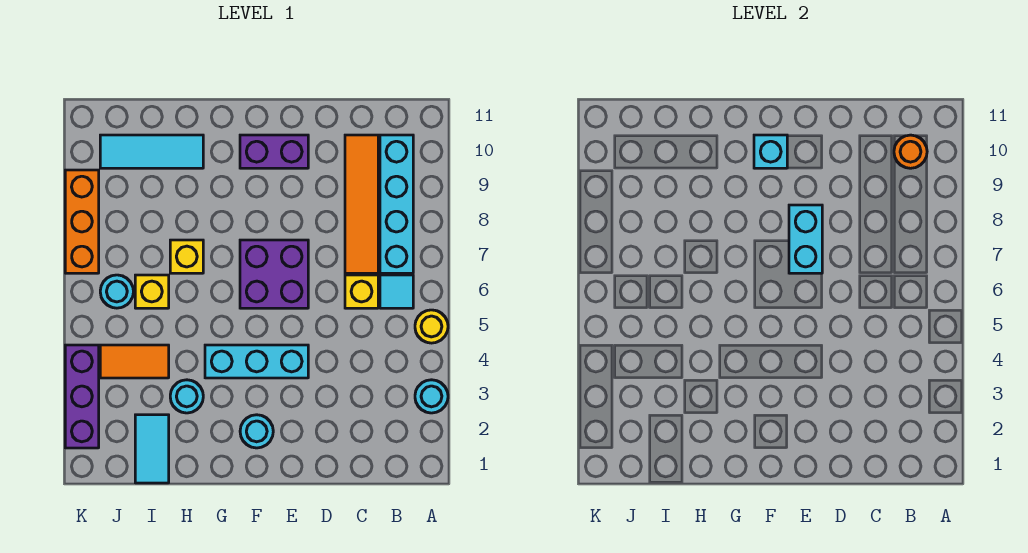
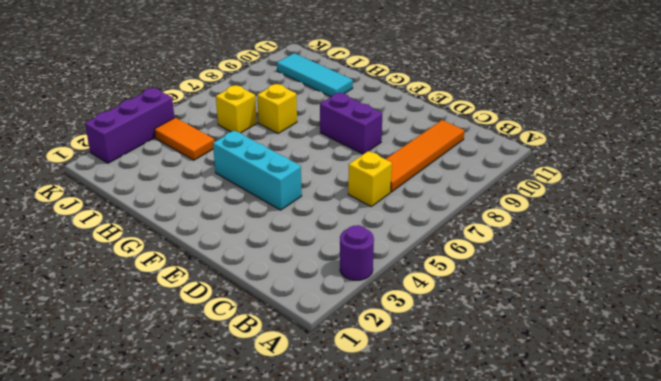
purple round brick A3 level 1 -> cyan round brick A3 level 1
purple brick E8:F8 level 1 -> purple brick E10:F10 level 1
none -> yellow round brick A5 level 1
none -> cyan tile B6 level 1
none -> cyan brick B7:B10 level 1

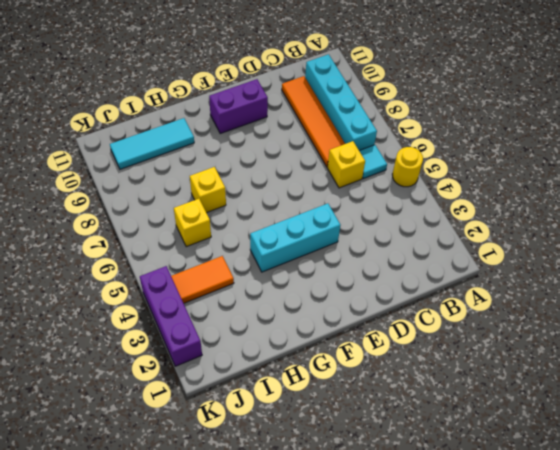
none -> cyan round brick A3 level 1
none -> purple brick E6:F7 level 1
none -> cyan round brick F2 level 1

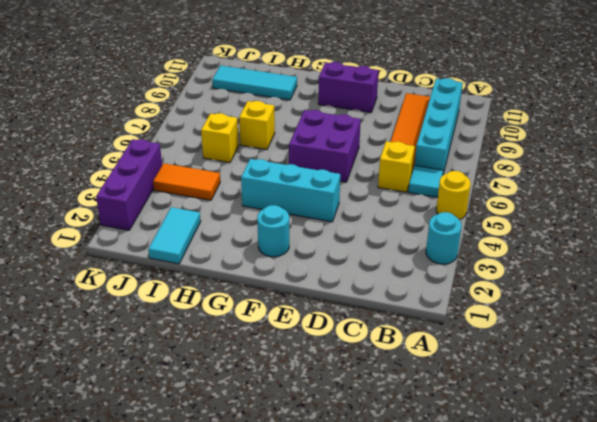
none -> cyan round brick H3 level 1
none -> cyan round brick J6 level 1
none -> orange brick K7:K9 level 1

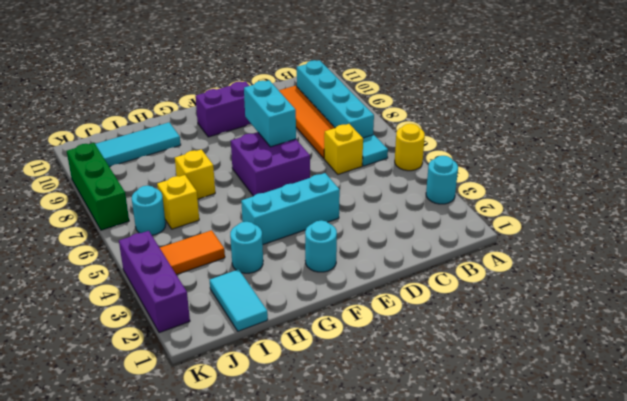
green brick K7:K9 level 1 -> orange brick K7:K9 level 1
none -> orange round brick B10 level 2
none -> cyan brick F10 level 2

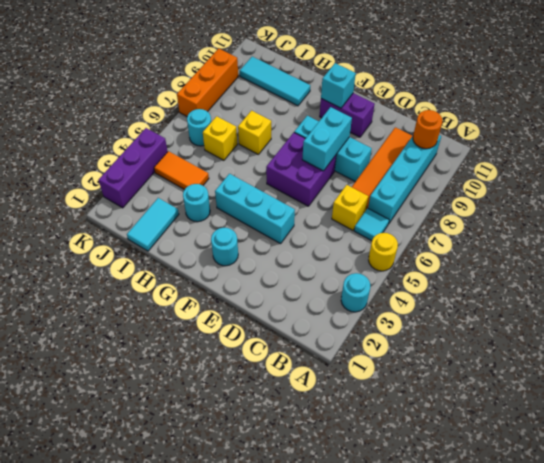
cyan brick D8:F8 level 1 -> none

